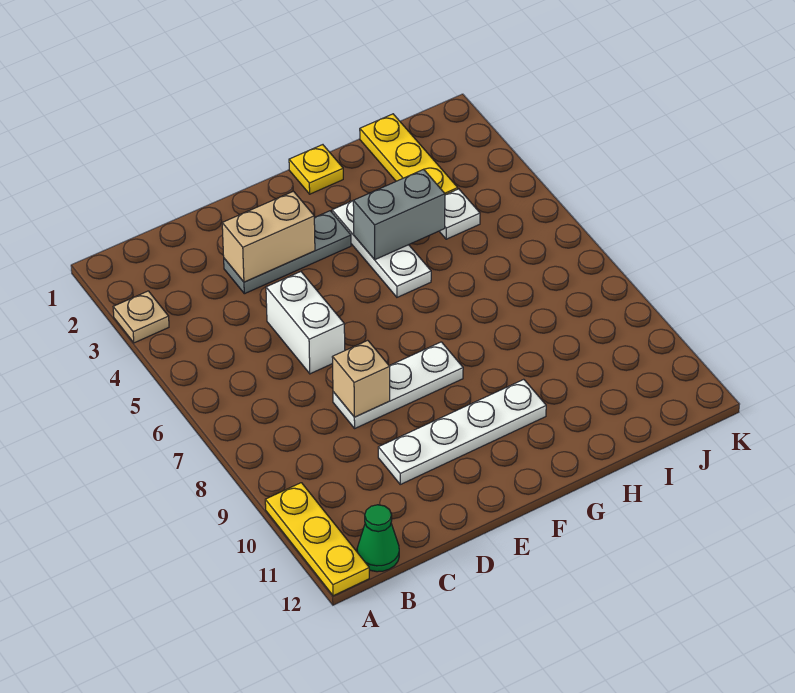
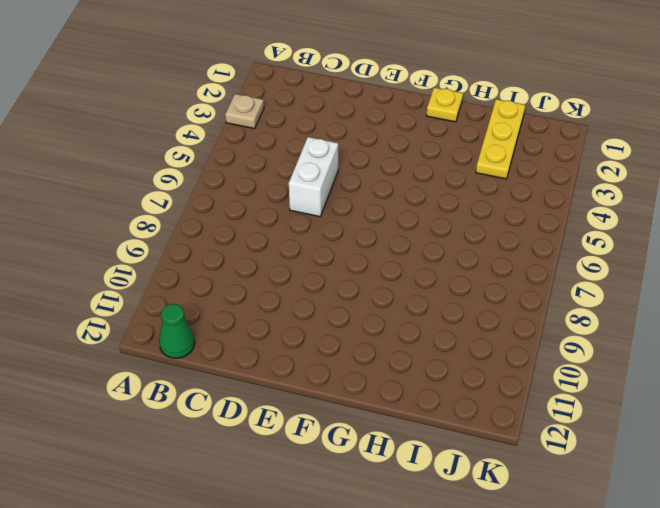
none -> yellow plate A10:A12 level 1
none -> grey plate D3:F3 level 1
none -> white plate D8:F8 level 1

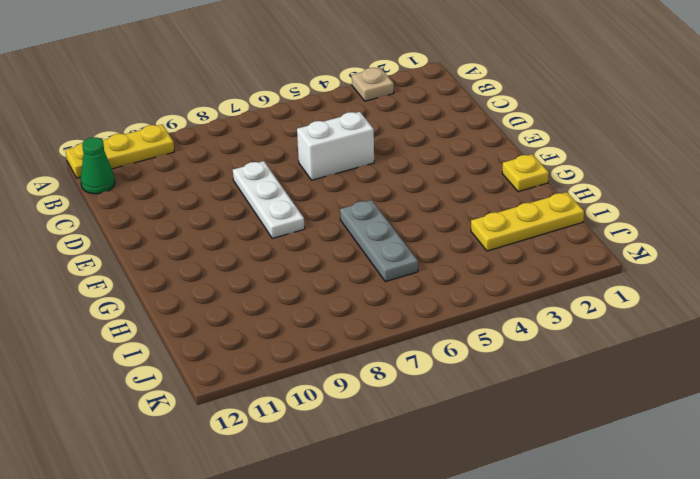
grey plate G6:I6 level 1 -> grey plate D3:F3 level 1
none -> white plate D10:G10 level 1
none -> white plate G3:G5 level 1
none -> white plate I4 level 1

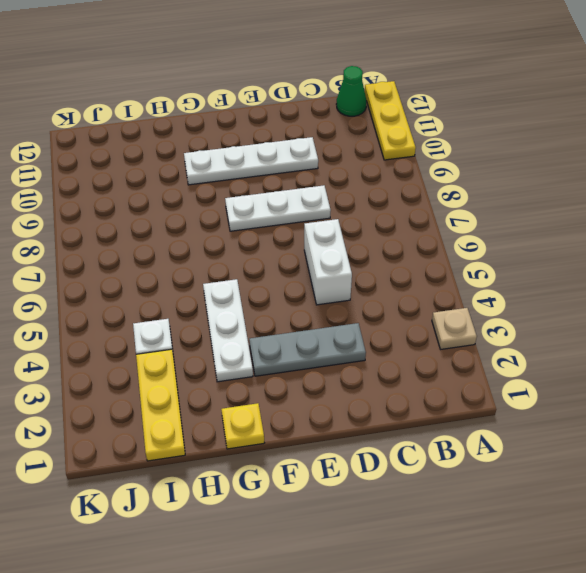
none -> tan brick D3:E3 level 2
none -> tan brick D8 level 2
none -> grey brick G4:H4 level 2

